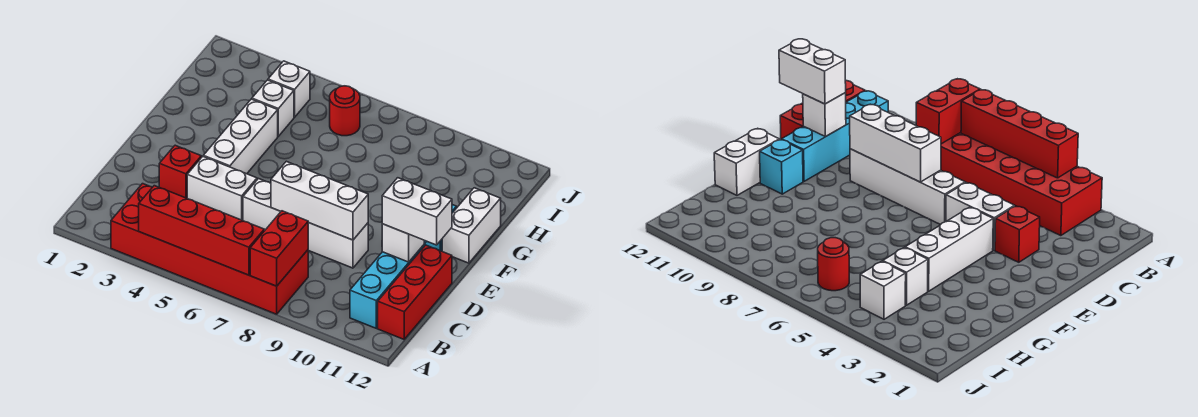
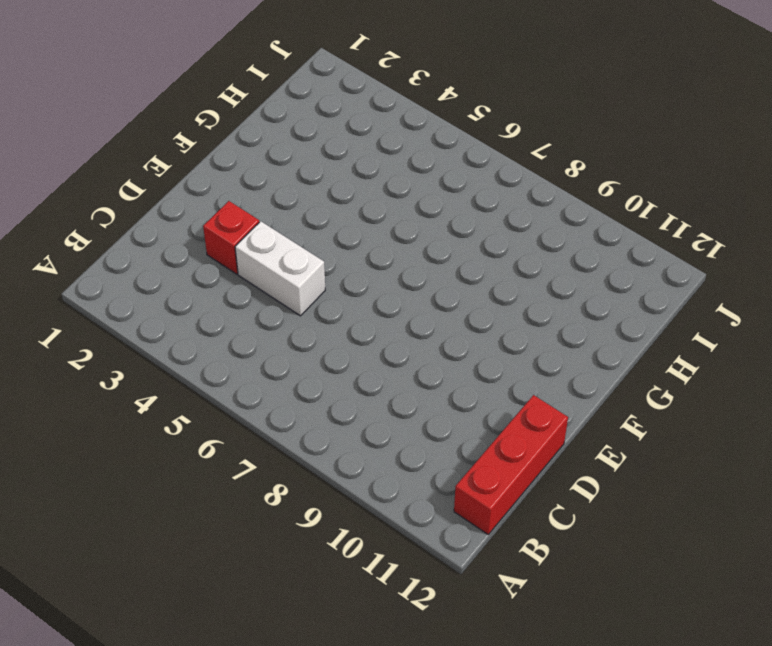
none -> red brick A3:B8 level 1
none -> cyan brick B11:E11 level 1
none -> white brick D6:D9 level 1

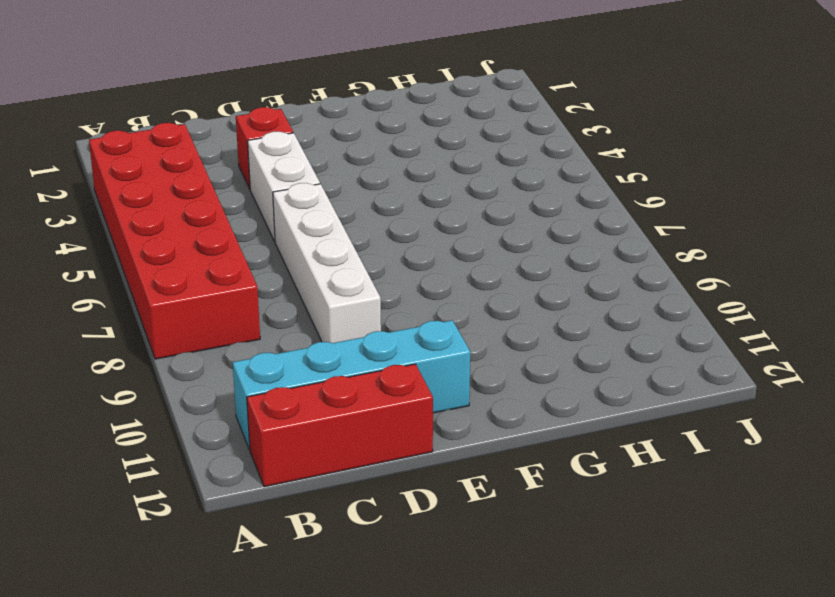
none -> white brick E4:G4 level 1
none -> cyan brick F11 level 1
none -> white brick F12:G12 level 1

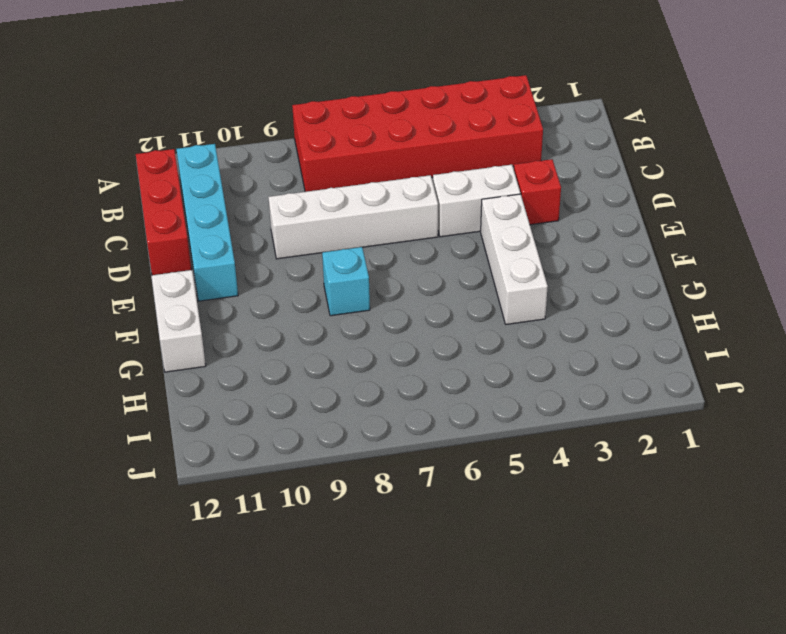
cyan brick F8 level 1 -> cyan brick F11 level 1
none -> white brick H4 level 1
none -> white brick I4 level 1
none -> red round brick I6 level 1

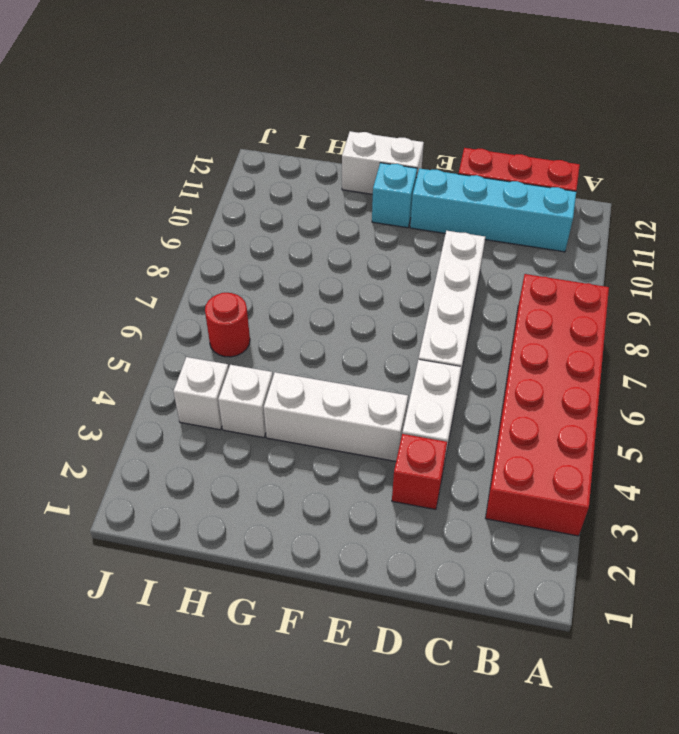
none -> red brick A4:A7 level 2
none -> red brick A8:B8 level 2
none -> white brick D7:D9 level 2

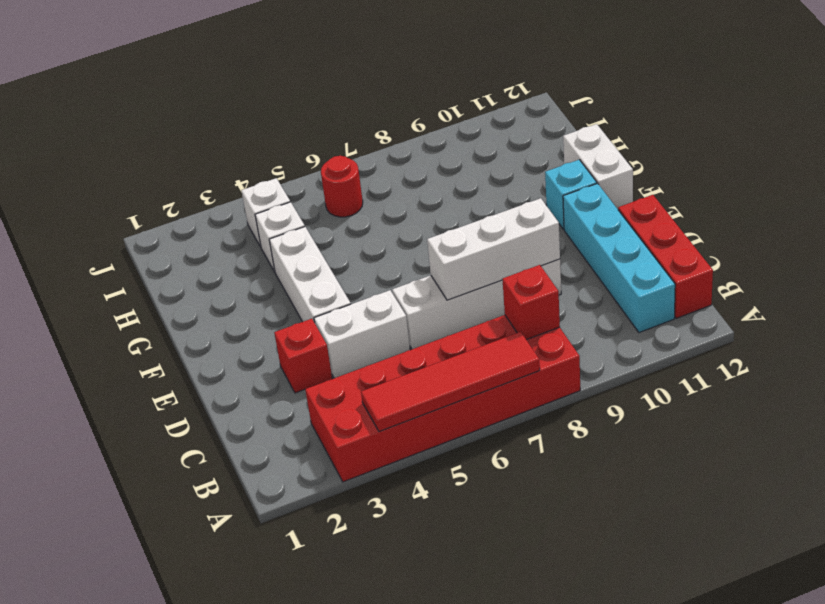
red tile A4:A7 level 2 -> red brick A4:A7 level 2
red brick B8 level 2 -> red brick A8:B8 level 2
none -> white brick D11 level 2
none -> white brick D11:D12 level 3

